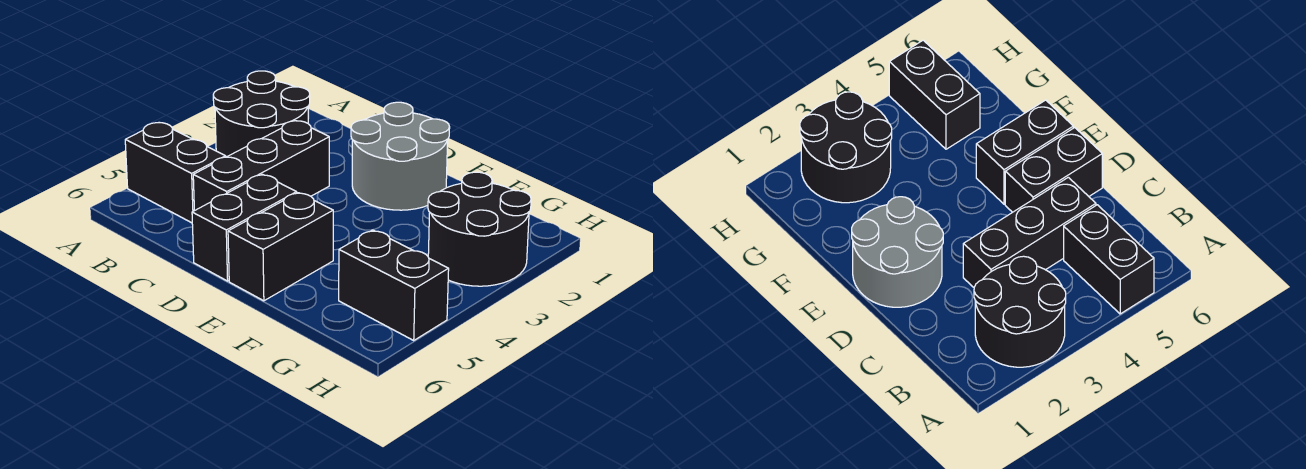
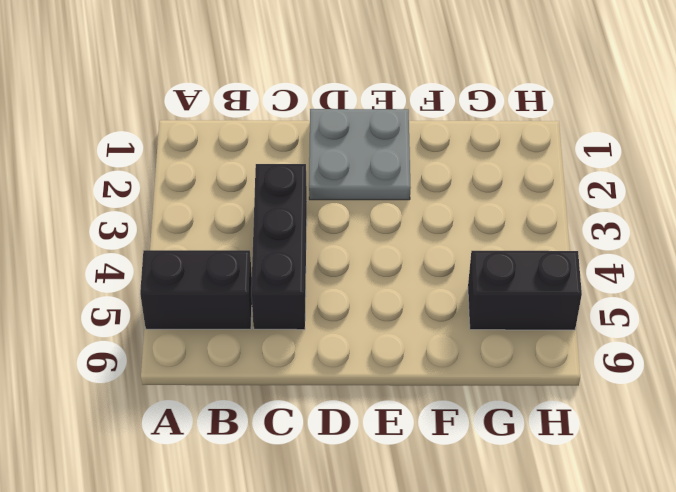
grey plate D1:E2 level 1 -> grey round brick D1:E2 level 1
none -> black round brick A2:B3 level 1
none -> black brick D5:D6 level 1

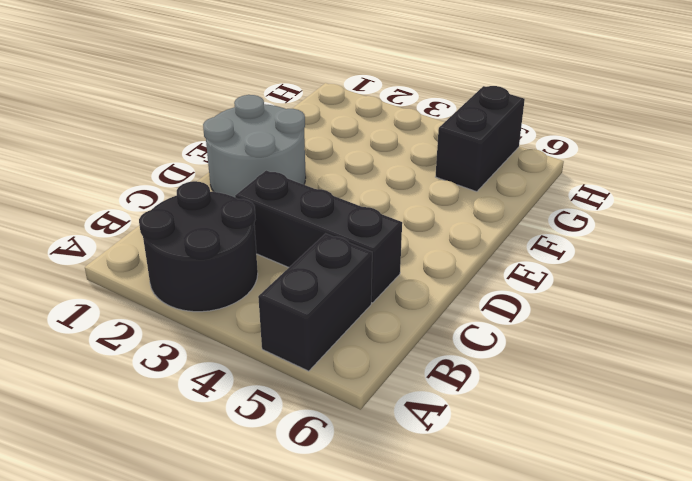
none -> black brick D5:D6 level 1
none -> black brick E5:E6 level 1

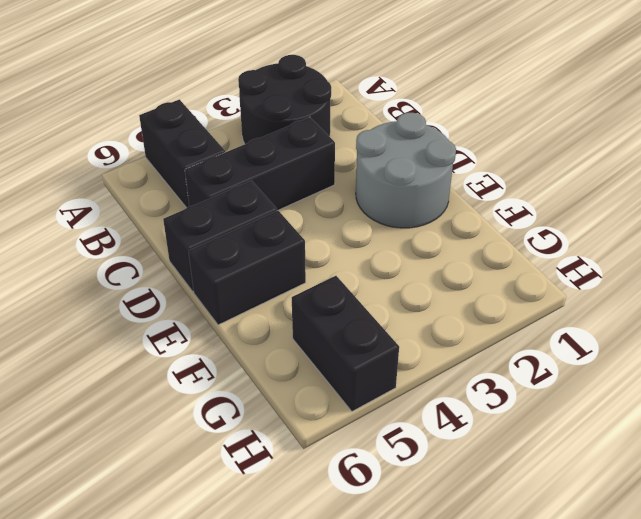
none -> black round brick G2:H3 level 1

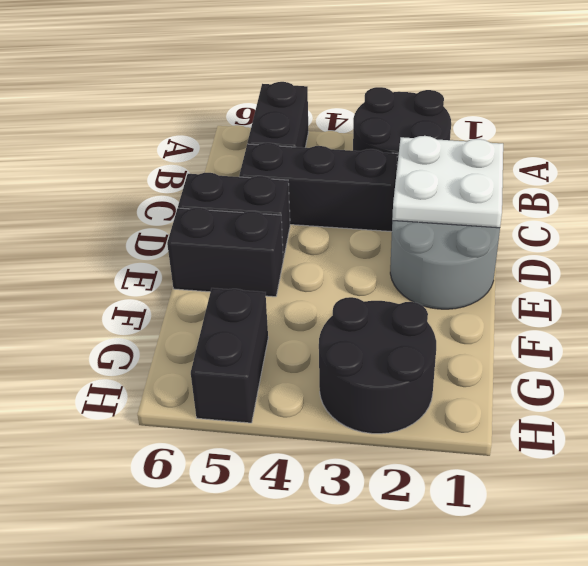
white plate C1:D2 level 2 -> none

